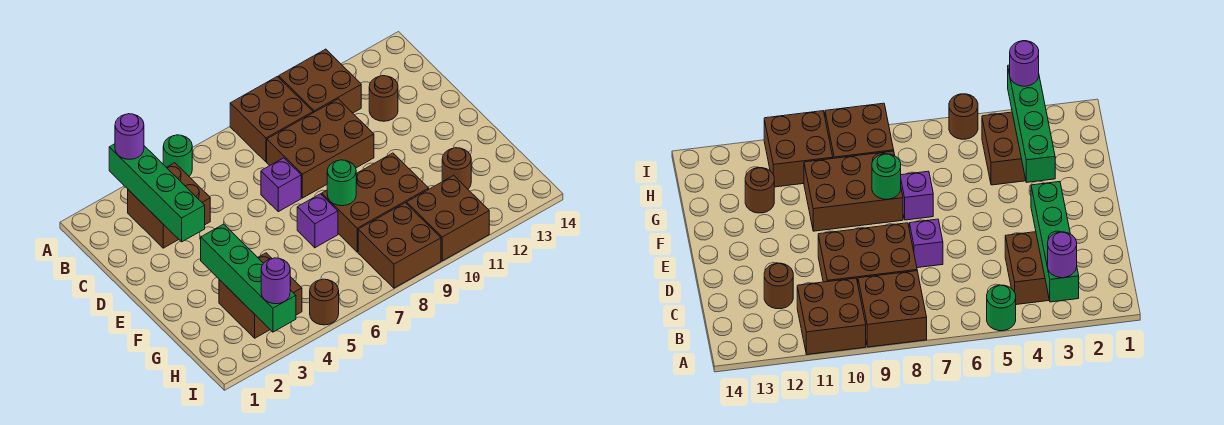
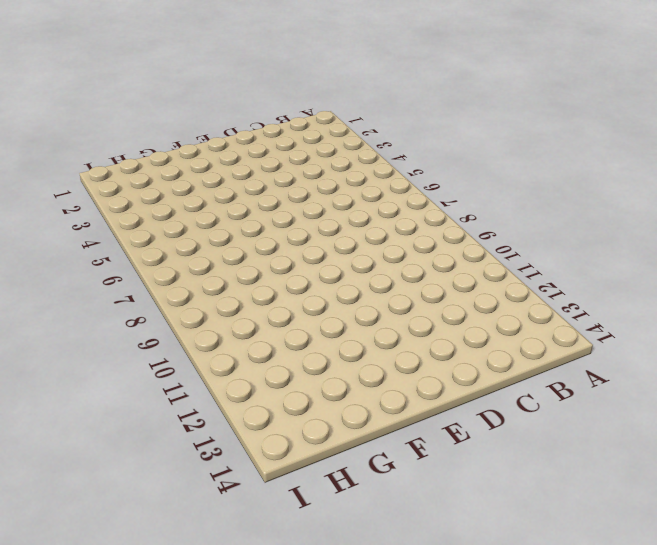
none -> green round brick A5 level 1
none -> brown brick A8:B9 level 1
none -> brown brick A10:B11 level 1

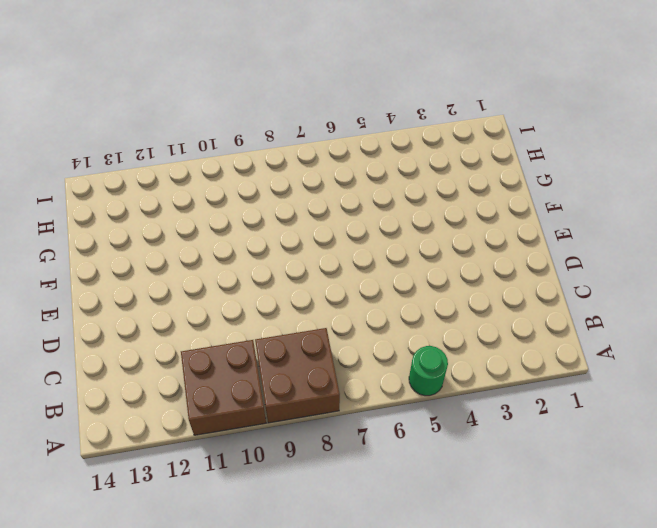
none -> brown brick B3:C4 level 1
none -> brown brick C8:D10 level 1
none -> brown round brick C12 level 1

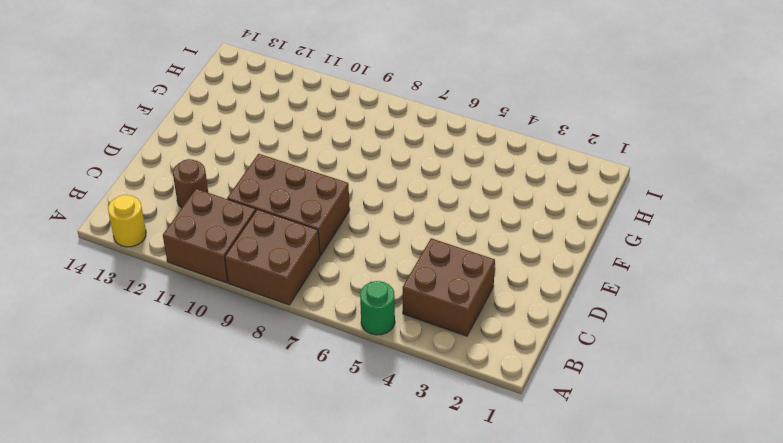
yellow round brick A13 level 1 -> none
none -> purple brick D7 level 1
none -> purple brick F7 level 1
none -> brown brick F8:G10 level 1

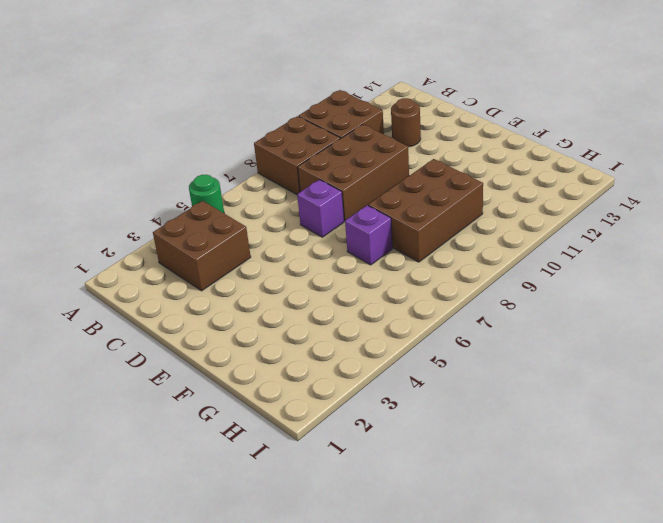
none -> brown brick G3:H4 level 1
none -> brown round brick G12 level 1
none -> brown brick H8:I9 level 1

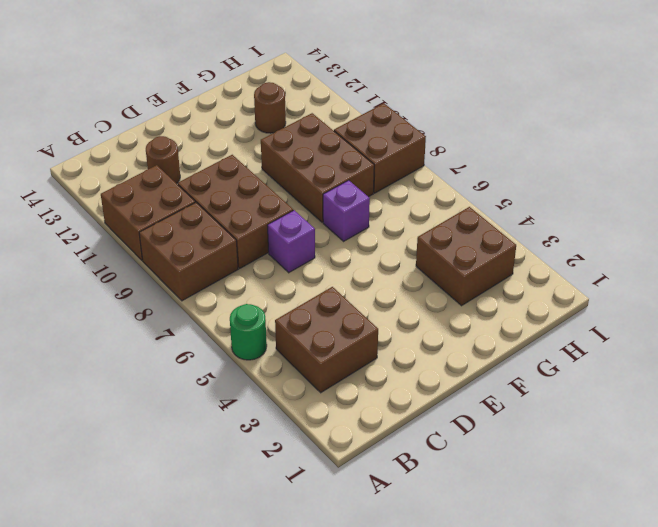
none -> brown brick H10:I11 level 1
none -> brown round brick I5 level 1
none -> green brick A3:D3 level 2

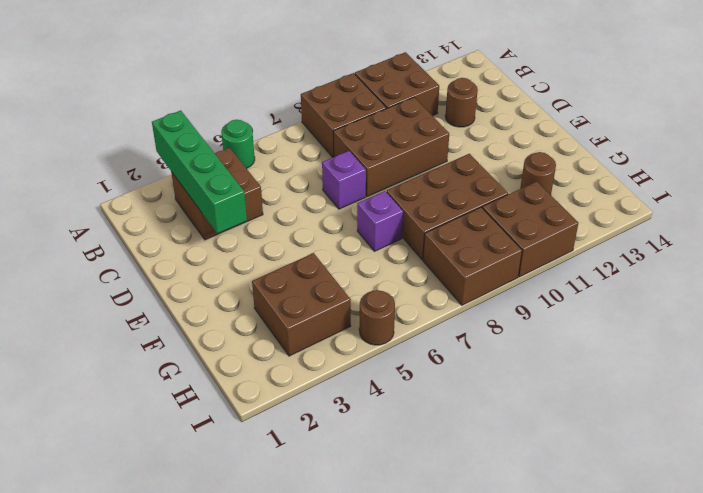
none -> green brick F3:I3 level 2
none -> green round brick F8 level 2
none -> purple round brick A3 level 3

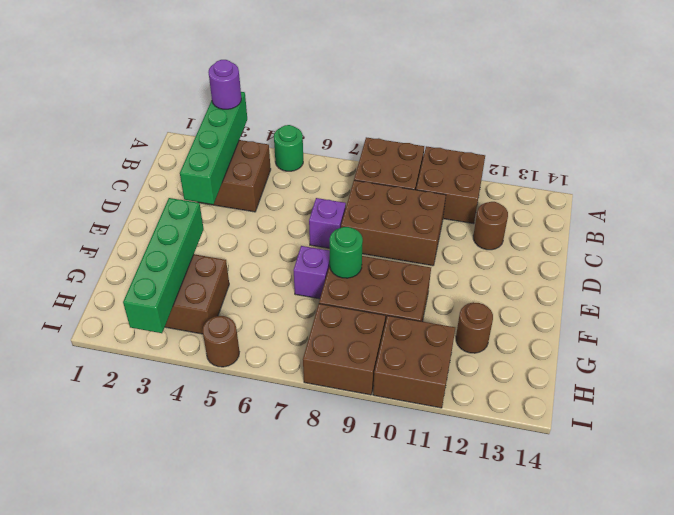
none -> purple round brick I3 level 3

